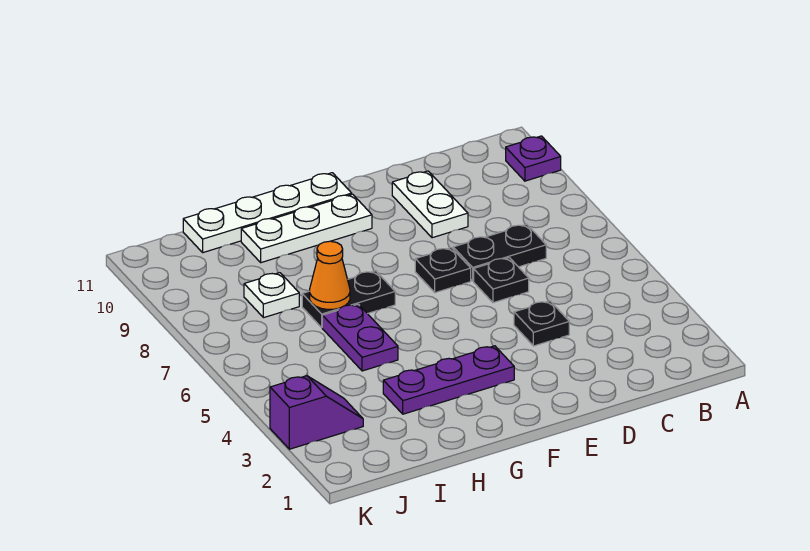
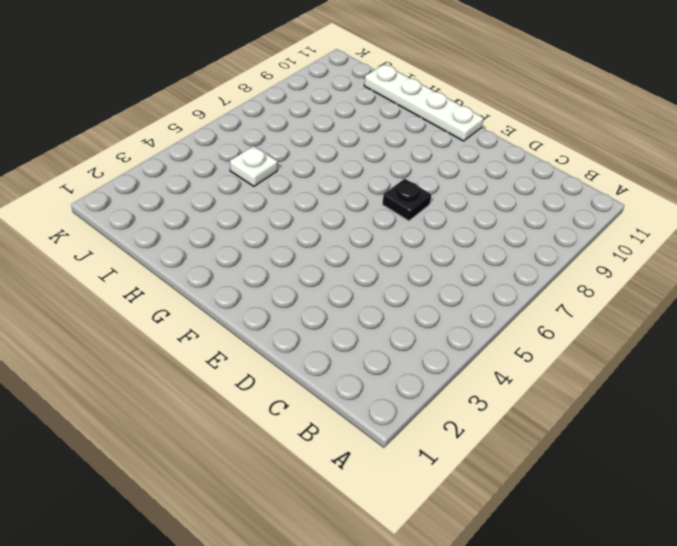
white plate I5 level 1 -> white plate I8 level 1
none -> purple plate A10 level 1
none -> black plate C7:D7 level 1
none -> black plate D4 level 1

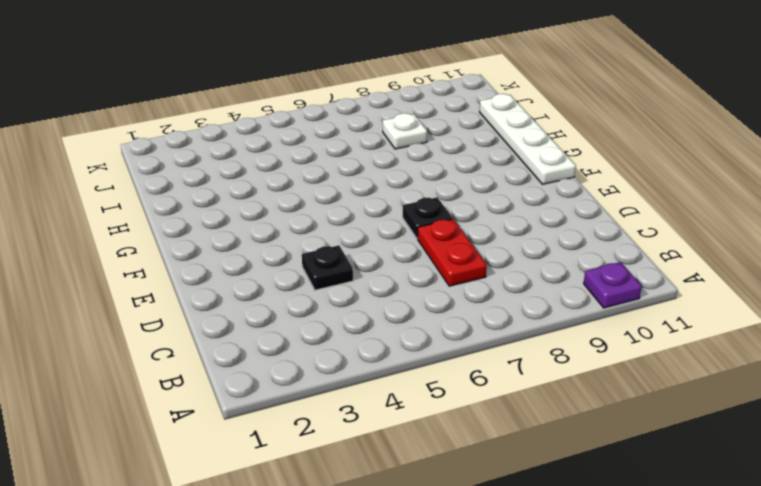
red plate C7:D7 level 1 -> black plate C7:D7 level 1
none -> black plate D6 level 1
none -> white plate D9:D10 level 1
none -> purple plate F3:H3 level 1

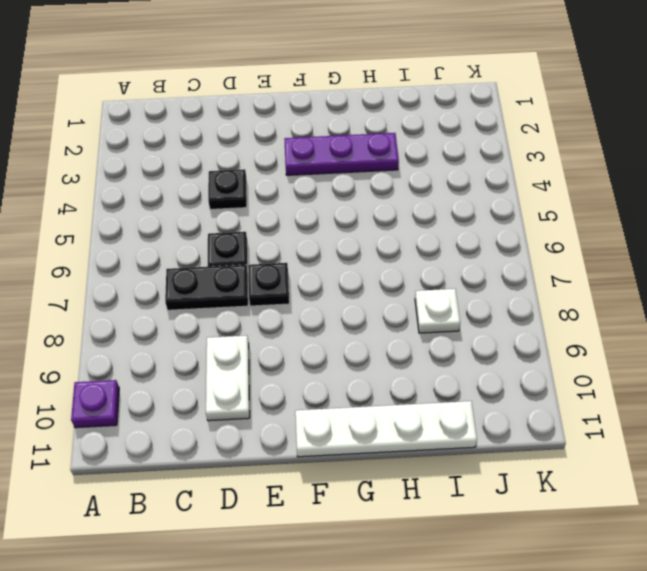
none -> white plate F10:H10 level 1
none -> black plate G7:H7 level 1
none -> purple plate H5:H6 level 1

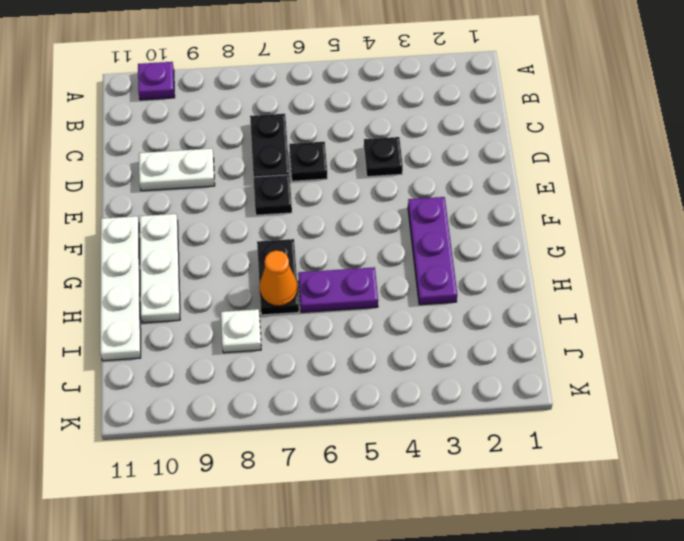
none -> purple slope J3:K3 level 1 top K

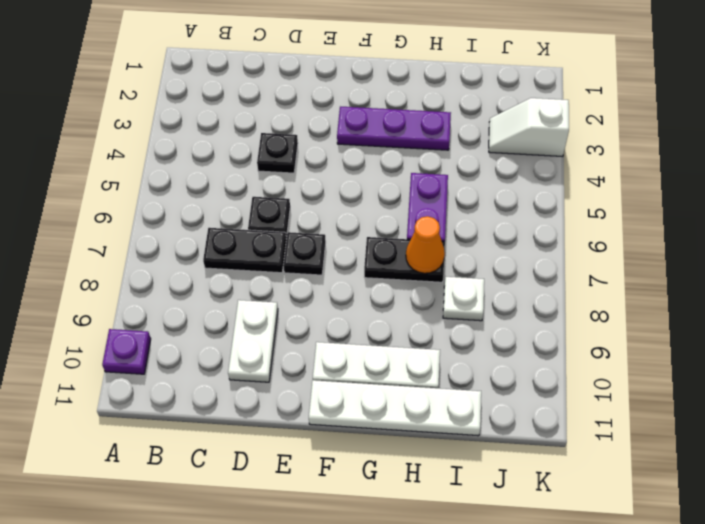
white slope J3:K3 level 1 top K -> purple slope J3:K3 level 1 top K

